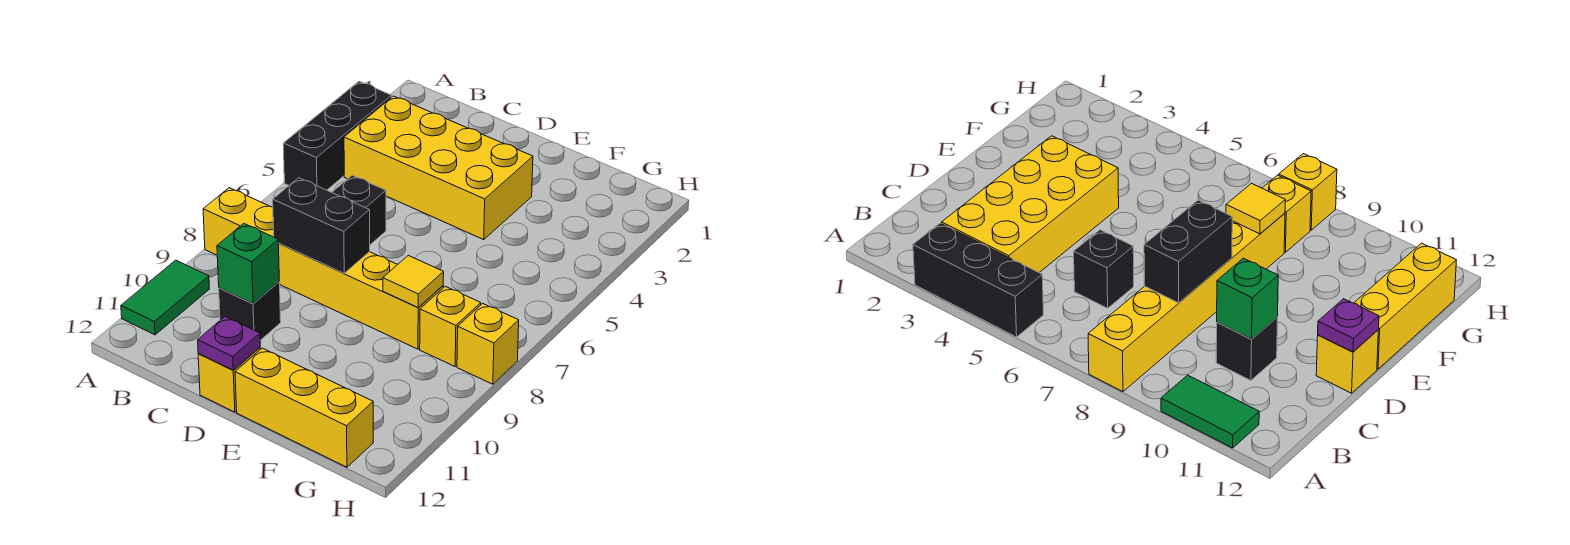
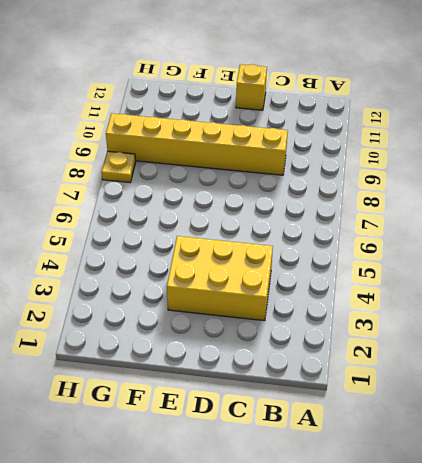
yellow brick C3:E4 level 1 -> yellow brick B3:E4 level 1
yellow brick C9:H9 level 1 -> yellow brick A8:F8 level 1
yellow plate H8 level 1 -> yellow brick H8 level 1
none -> black brick A3:A5 level 1
none -> green tile A10:A11 level 1
none -> black brick C6 level 1

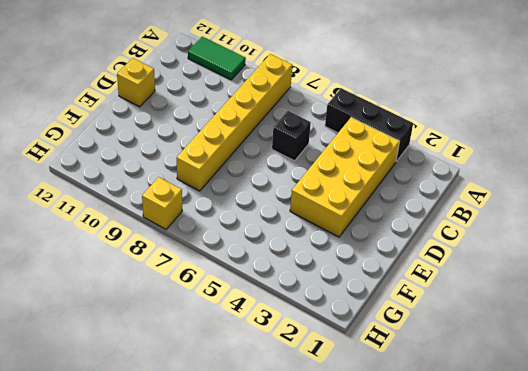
none -> black brick C10 level 1
none -> yellow brick E12:G12 level 1
none -> yellow brick G8 level 1

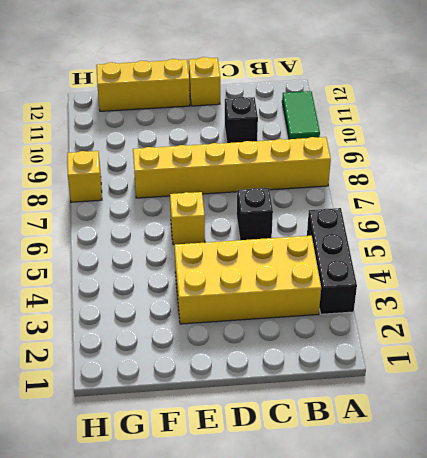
yellow brick E6 level 1 -> yellow brick G8 level 1
none -> black brick C8:D8 level 2
none -> green brick C10 level 2
none -> purple plate D12 level 2

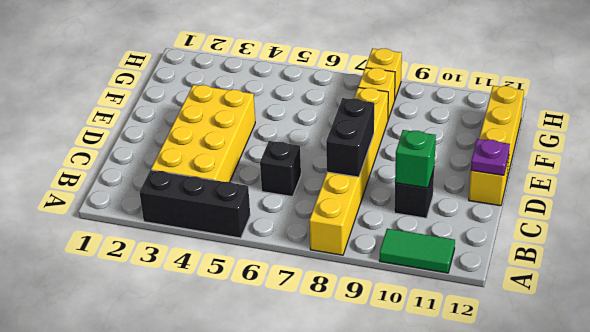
none -> yellow tile F8 level 2

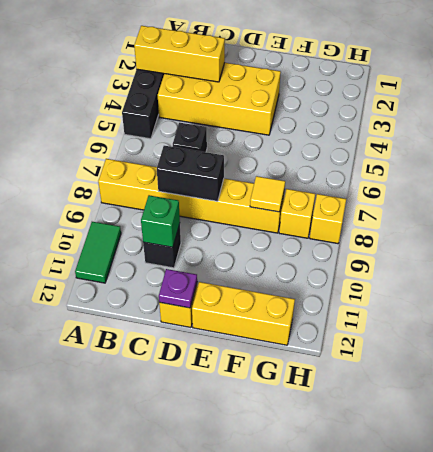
yellow brick A3:C3 level 2 -> none

